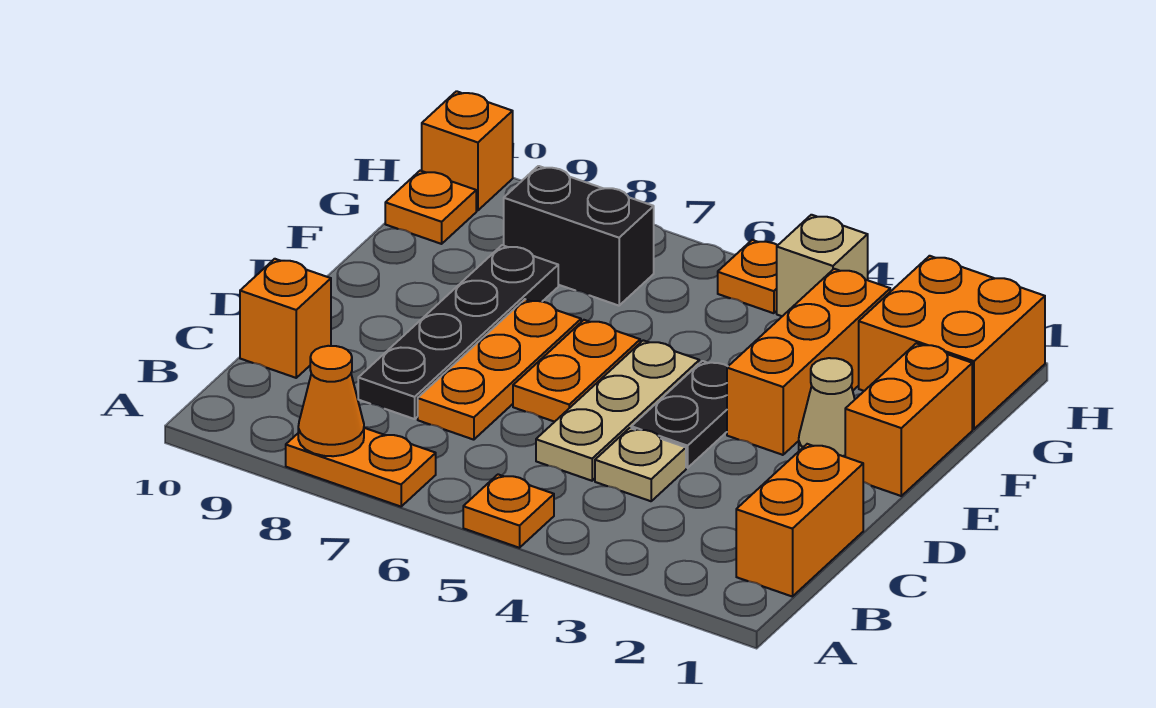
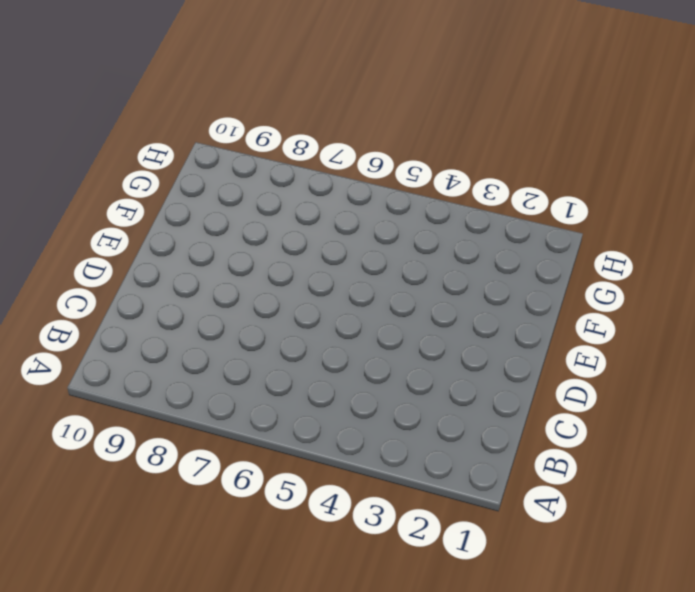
none -> orange plate A5 level 1
none -> orange plate A7:A8 level 1
none -> orange brick B1:C1 level 1

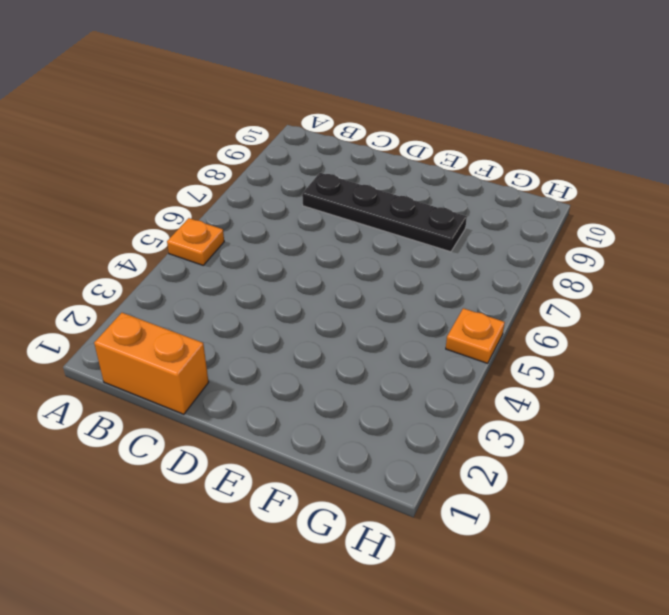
none -> orange plate A7:A8 level 1
none -> tan plate C4 level 1
none -> tan plate C5:E5 level 1

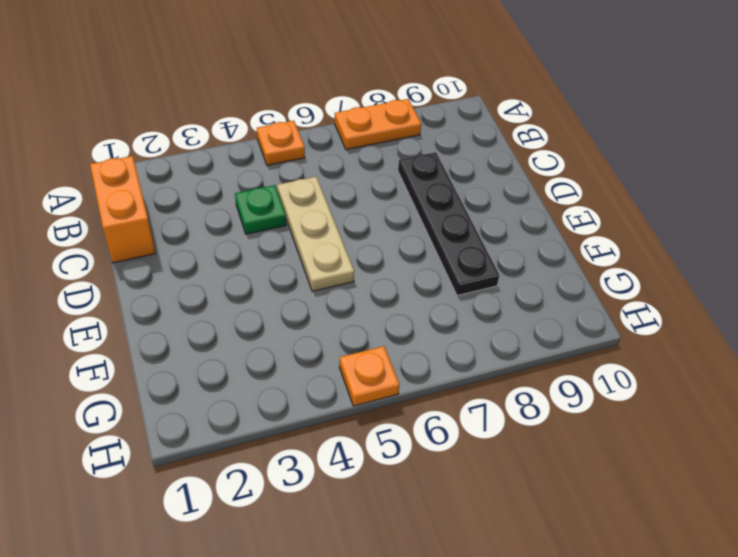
green plate C4 level 1 -> tan plate C4 level 1
none -> orange plate C7:E7 level 1
none -> orange brick C10 level 1
none -> black plate D4:E4 level 1

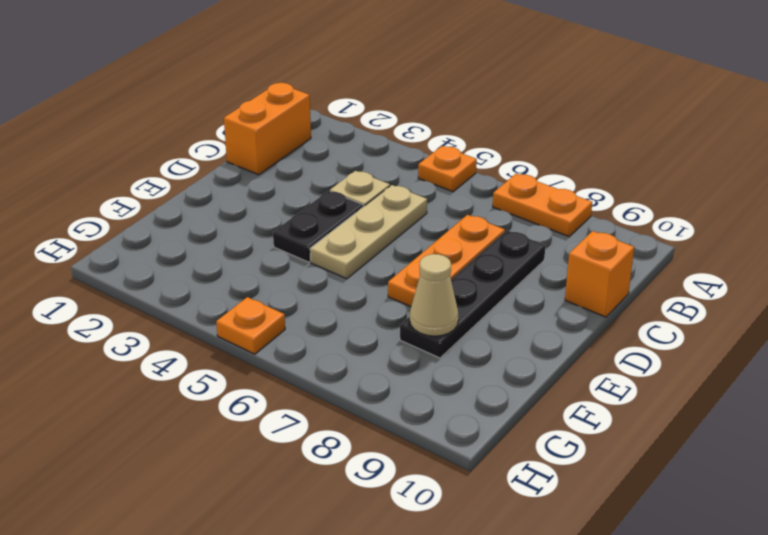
tan cone F8 level 2 -> tan cone E2 level 1
none -> orange plate D6:E6 level 1
none -> orange brick E1:F1 level 1
none -> orange brick E3:G3 level 1

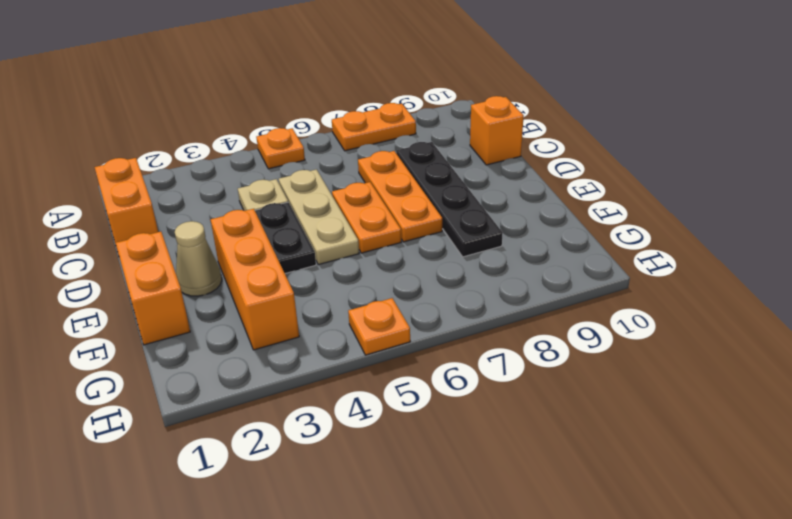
none -> orange brick G1:H2 level 1
none -> black brick G7:G8 level 1
none -> orange plate G10 level 1

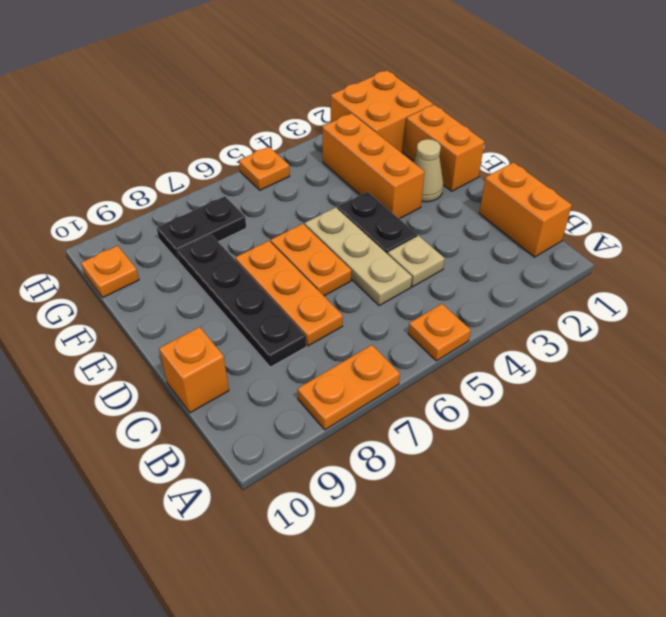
black plate G7:G8 level 1 -> black brick G7:G8 level 1
none -> tan brick H4 level 1
none -> orange brick H10 level 1
none -> orange cone A8 level 2

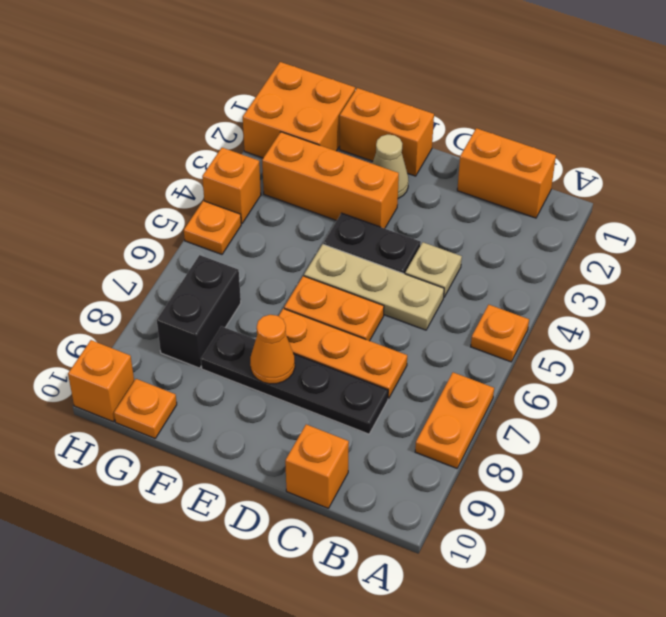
orange cone E8 level 2 -> orange cone A8 level 2
orange brick H4 level 1 -> tan brick H4 level 1

